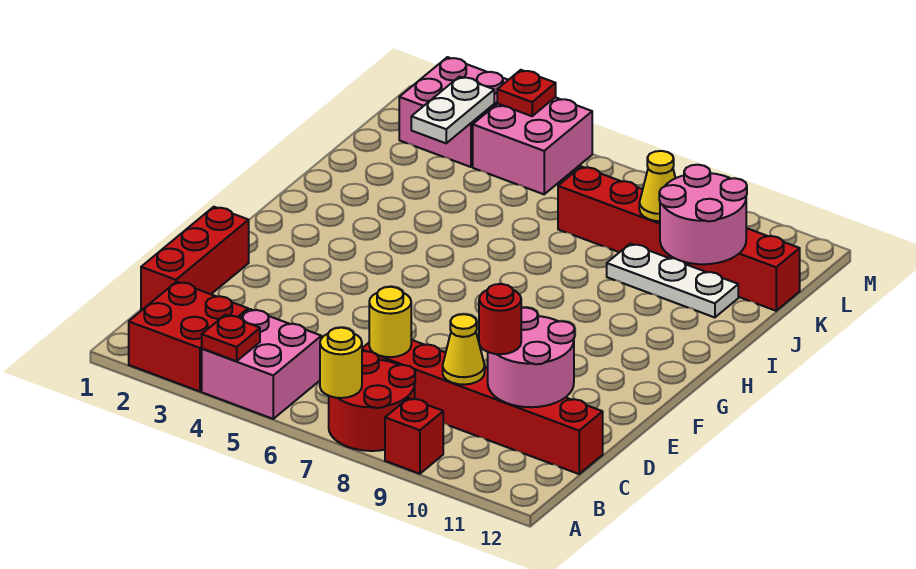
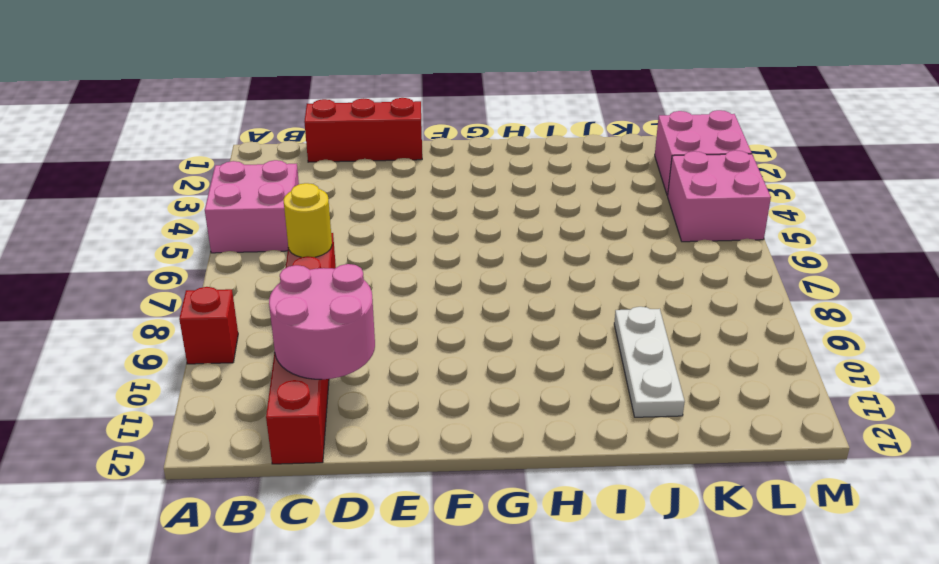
none -> red brick A2:B3 level 1
none -> red round brick A7:B8 level 1
none -> red brick K7:K12 level 1

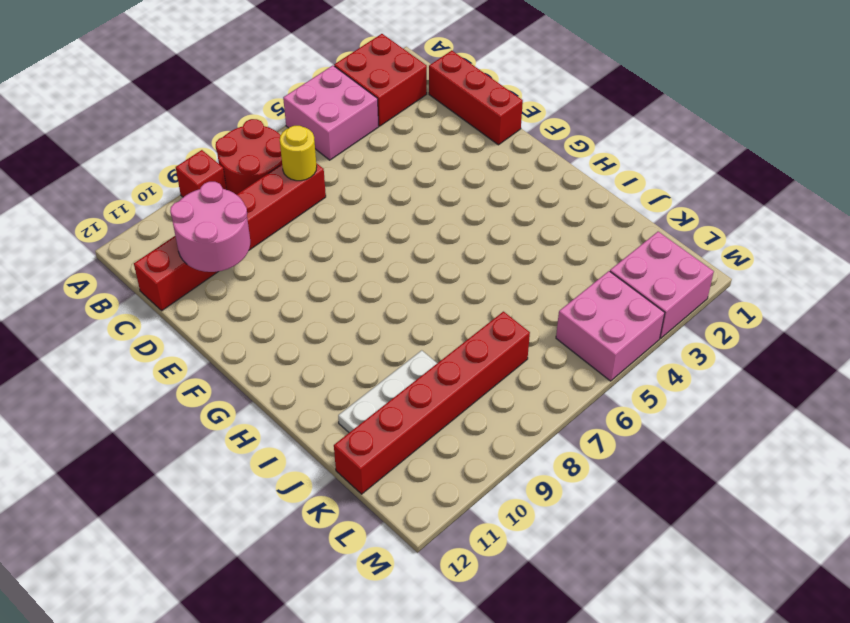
none -> red plate A4 level 2
none -> yellow round brick A7 level 2
none -> yellow cone C9 level 2

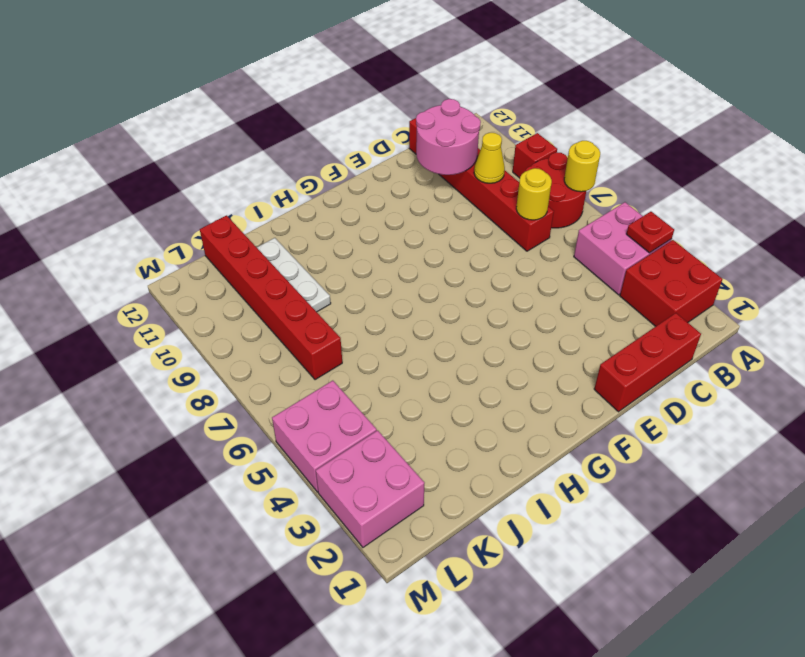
none -> pink round brick J10:K11 level 2
none -> white plate K3:L3 level 2
none -> yellow cone K9 level 2

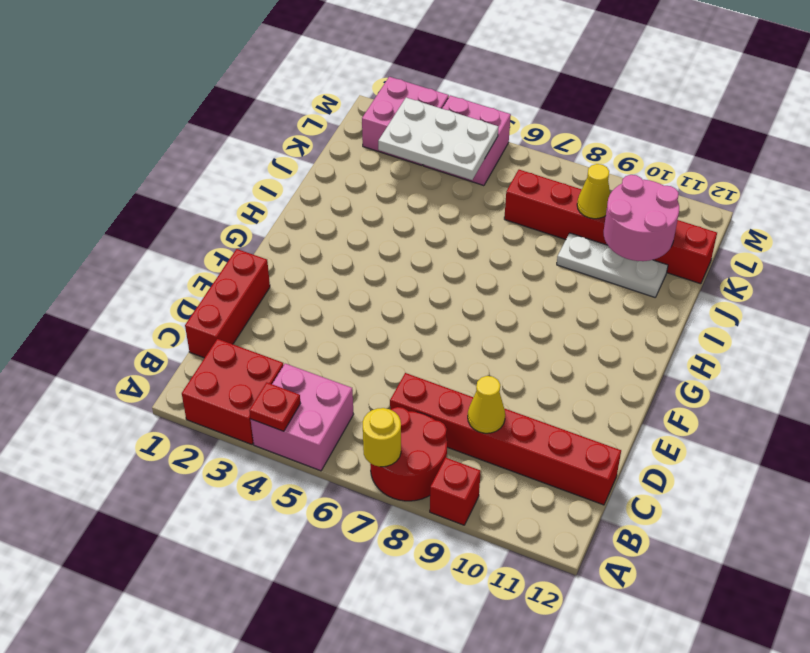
white plate K3:L5 level 2 -> white plate K3:L3 level 2
none -> yellow round brick C7 level 2
none -> pink round brick C10:D11 level 2
none -> red plate M4 level 2

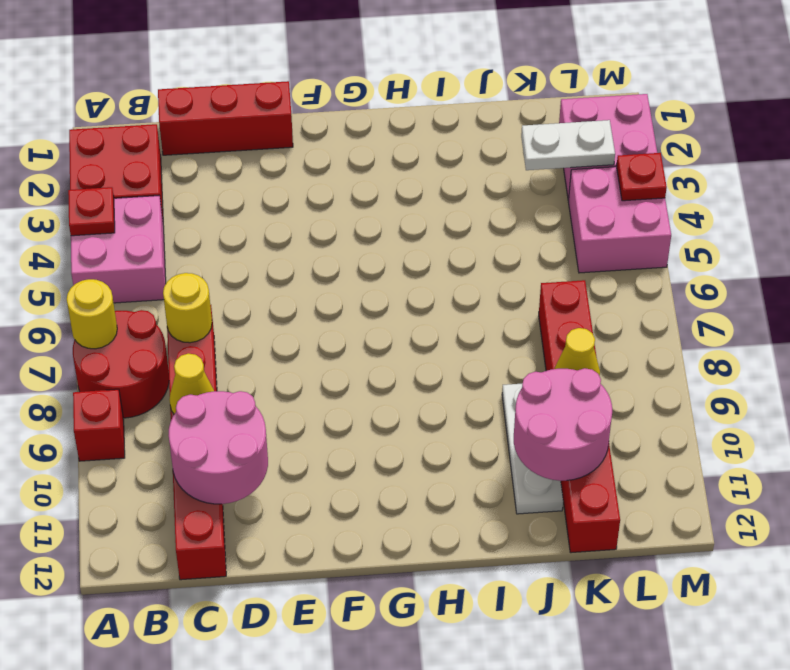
none -> red round brick C10 level 3

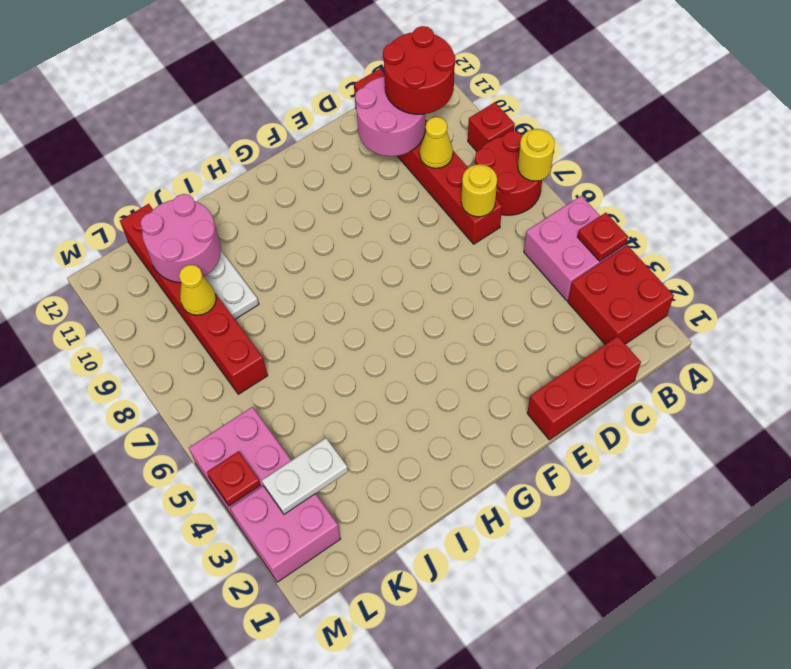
red round brick B10:C11 level 3 -> red round brick C10 level 3

